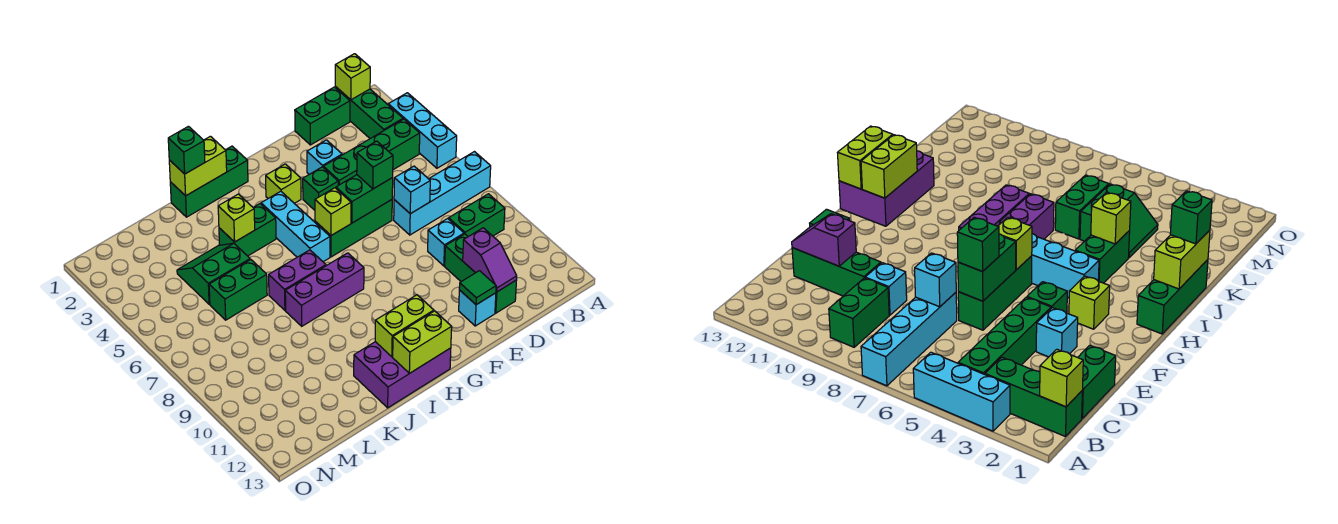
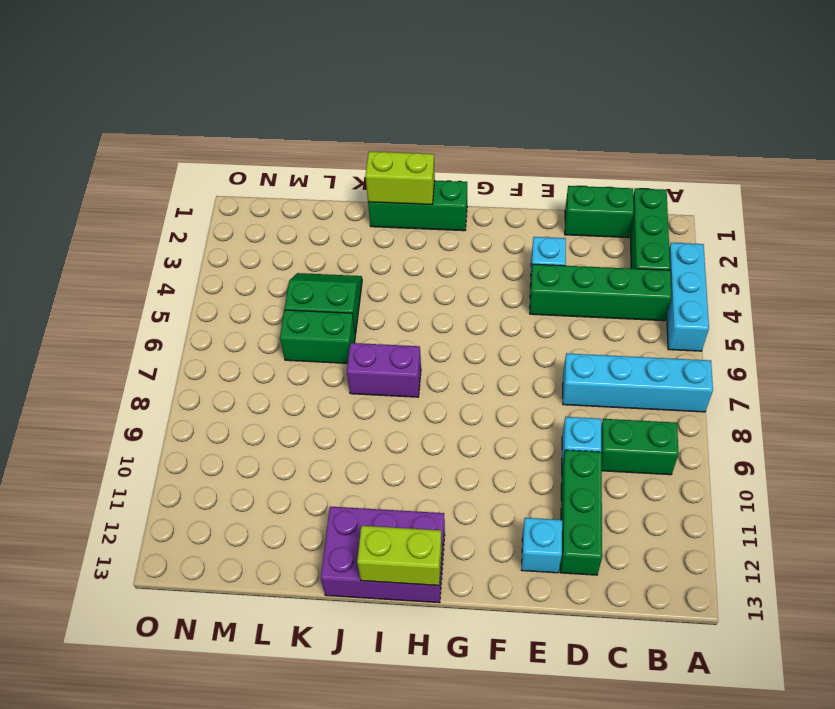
none -> green brick E6:G6 level 1
none -> green brick F4 level 1
none -> lime brick G3 level 1
none -> cyan brick H4:H6 level 1

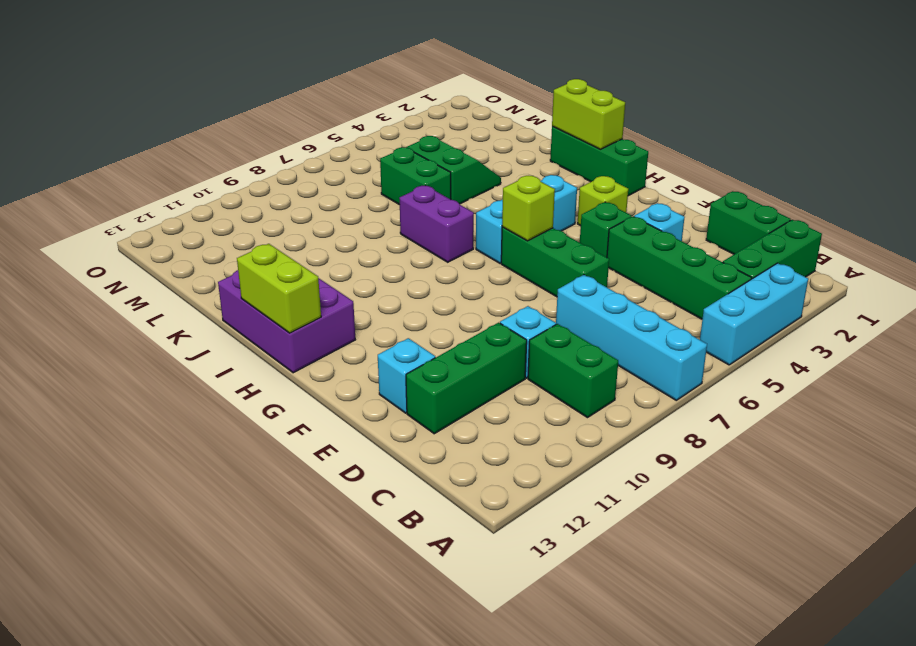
none -> purple brick H8:J8 level 1
none -> green brick I4:J4 level 1
none -> lime brick B1 level 2
none -> cyan brick D7 level 2

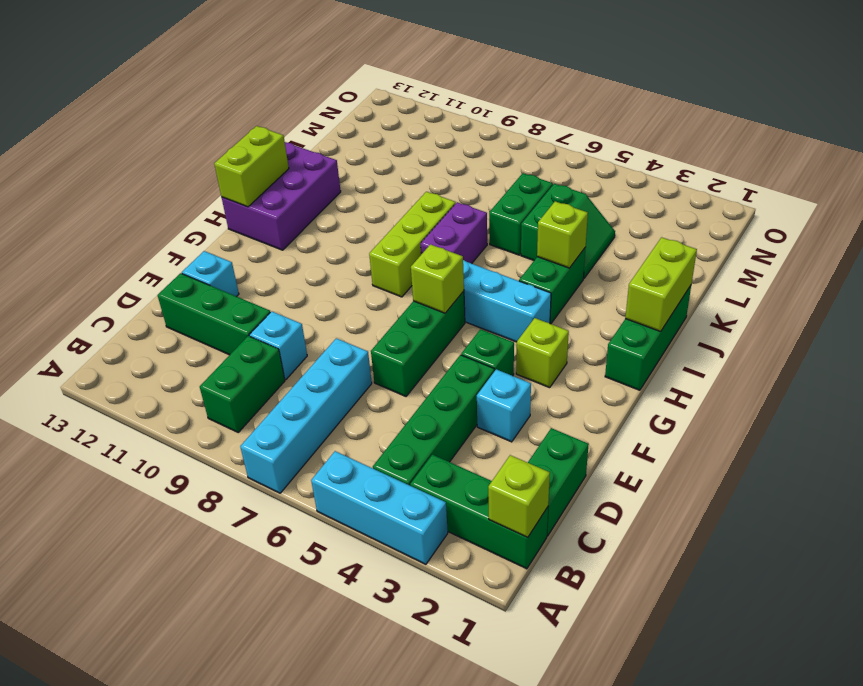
lime brick H8:J8 level 1 -> purple brick H8:J8 level 1
none -> cyan brick D7 level 2
none -> purple slope D11:D12 level 2 top 11
none -> green brick E6:F6 level 2
none -> green tile E12 level 2

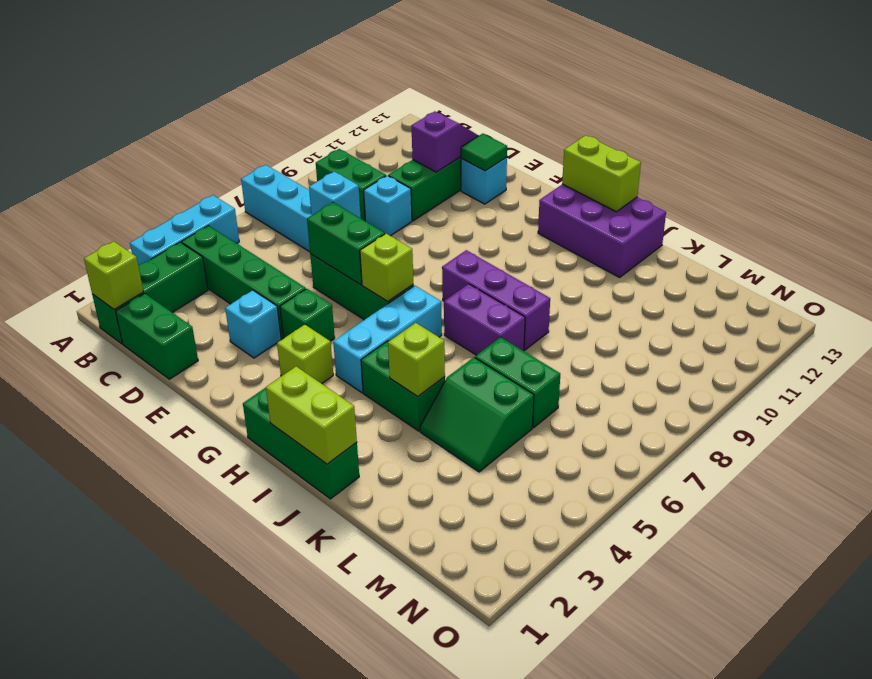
none -> lime brick H12:I12 level 2
none -> green brick E6 level 3
none -> green brick J1 level 3

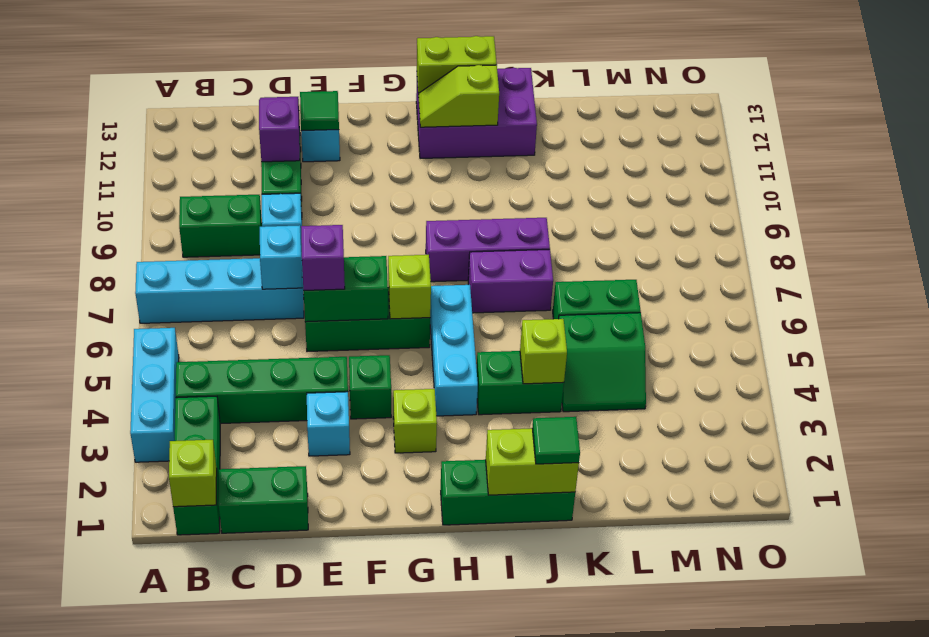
purple brick E6 level 3 -> green brick E6 level 3
lime slope H12:I12 level 2 top I -> lime brick H12:I12 level 2
green tile J1 level 3 -> green brick J1 level 3

